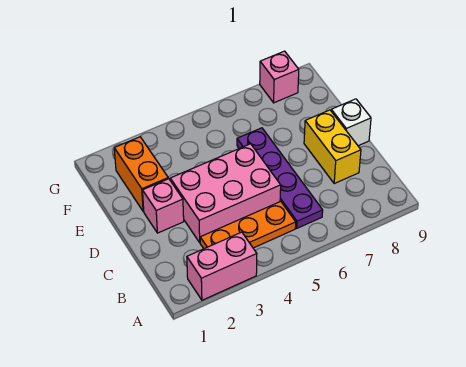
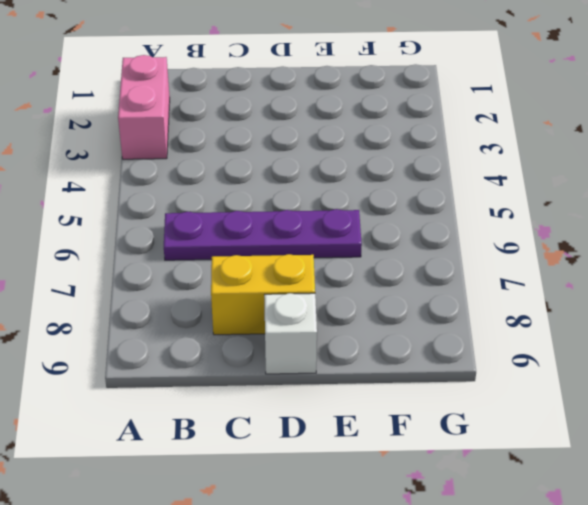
none -> orange plate B3:B5 level 1
none -> pink brick C3:D5 level 1

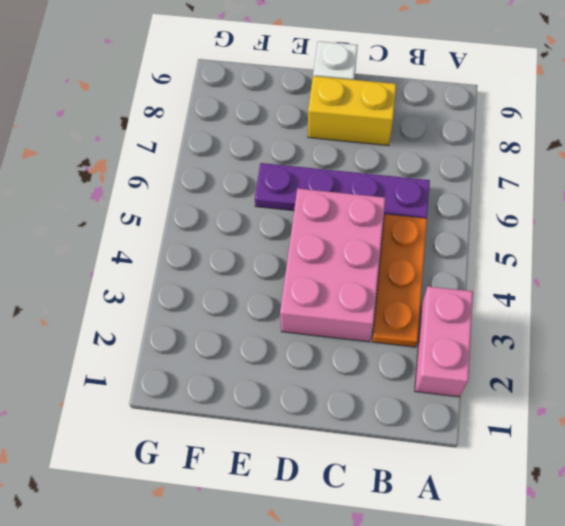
none -> pink brick D2 level 1
none -> orange brick E2:F2 level 1

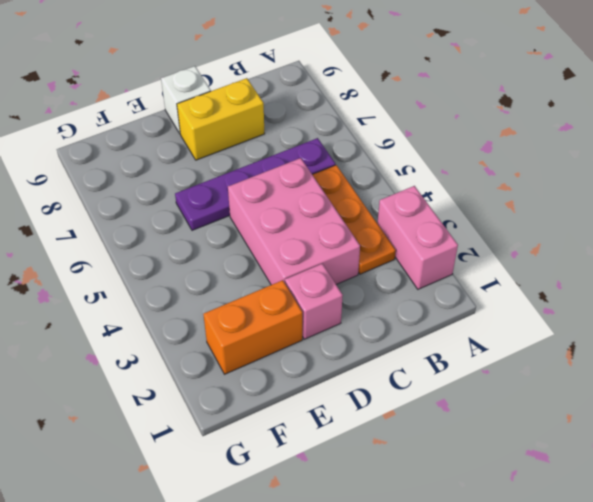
none -> pink brick G8 level 1

